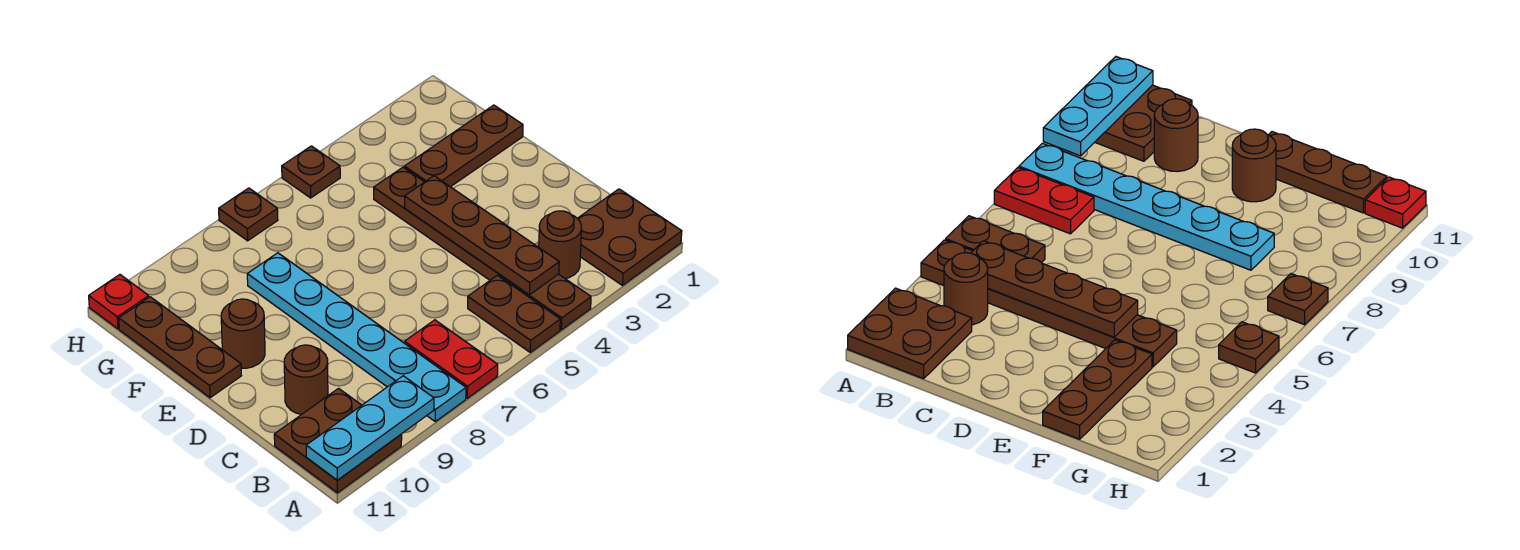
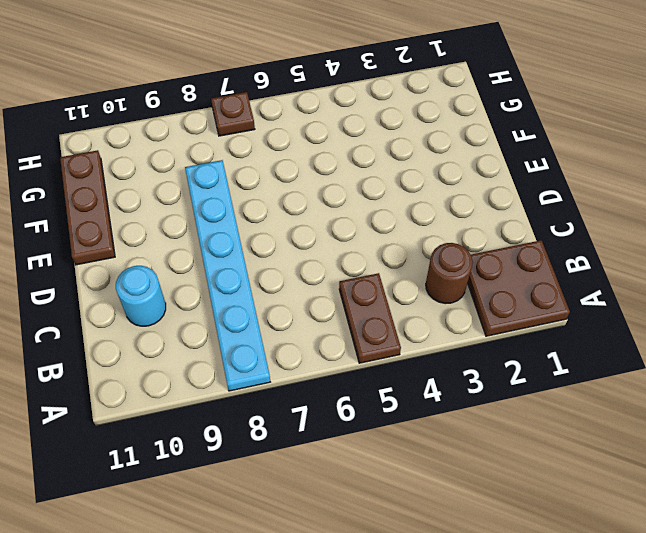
cyan round brick C10 level 1 -> brown round brick C10 level 1
none -> brown plate A4:F4 level 1
none -> red plate A7:B7 level 1
none -> brown plate A10:B11 level 1

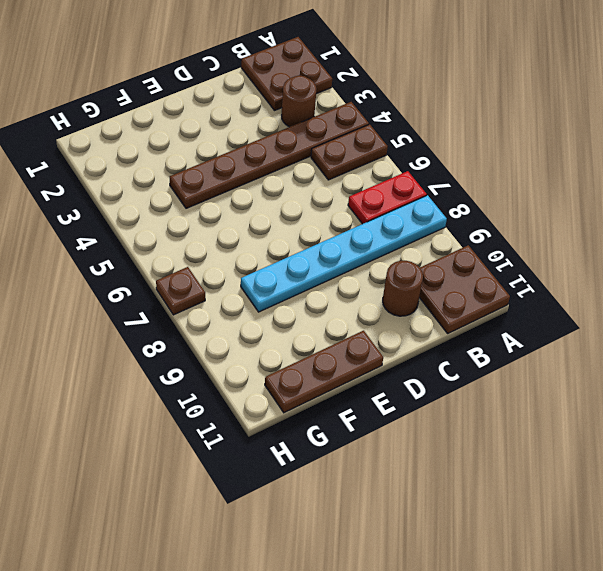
none -> brown round brick E10 level 1
none -> brown plate F1:F3 level 1
none -> brown plate H5 level 1

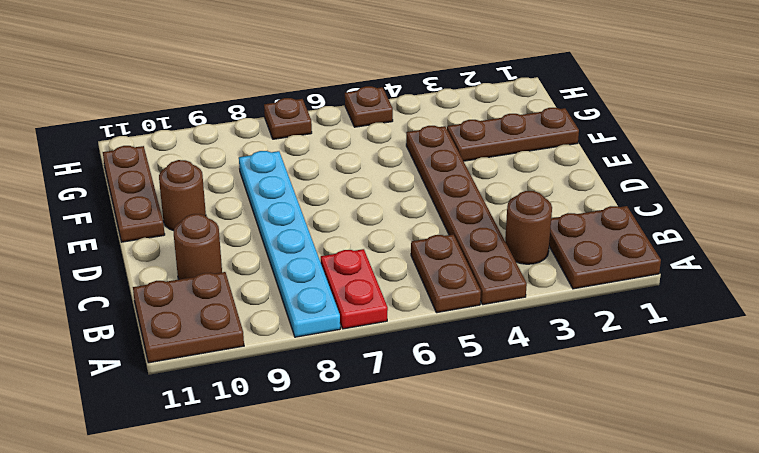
none -> red plate H11 level 1
none -> cyan plate A9:A11 level 2
none -> brown plate B4:E4 level 2

